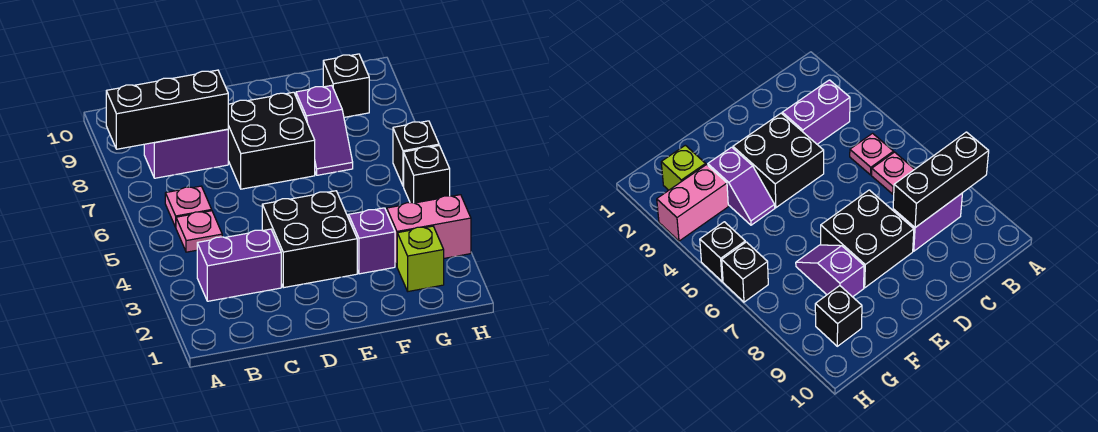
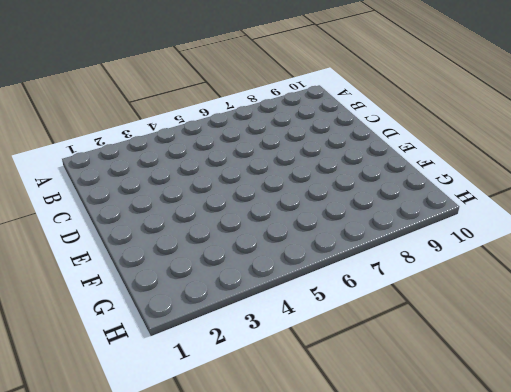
none -> purple brick B3:C3 level 1
none -> pink plate B5 level 1
none -> pink plate B6 level 1

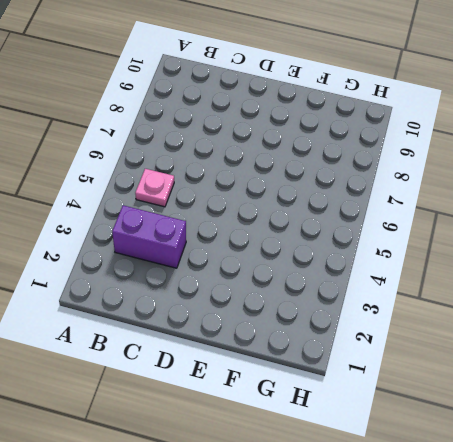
none -> pink plate B6 level 1
none -> purple brick B8:C8 level 1
none -> black brick D3:E4 level 1

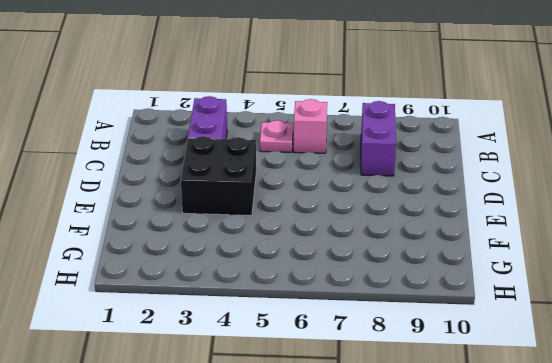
pink brick B6 level 1 -> pink plate B6 level 1
none -> black brick D7:E8 level 1
none -> purple slope F3:F4 level 1 top 3
none -> purple slope F7:F8 level 1 top 8

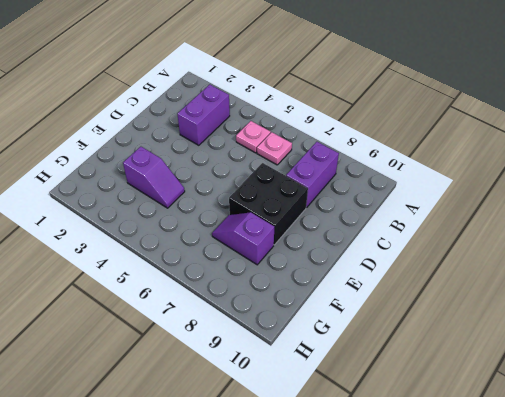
none -> black brick D3:E4 level 1
none -> lime brick G2 level 1
none -> pink brick G3:H3 level 1

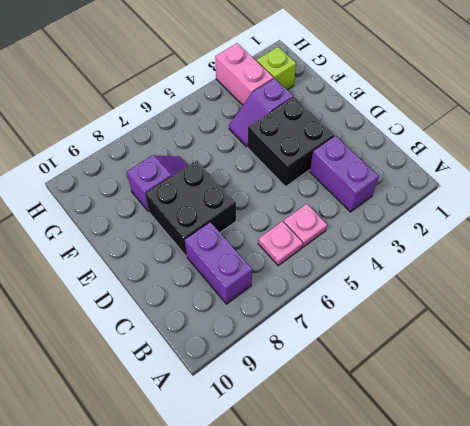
none -> black brick G9 level 1
none -> black brick H5 level 1
none -> black brick H6 level 1

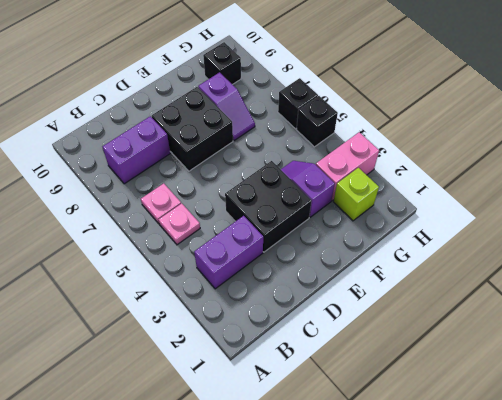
none -> black brick A8:C8 level 2

